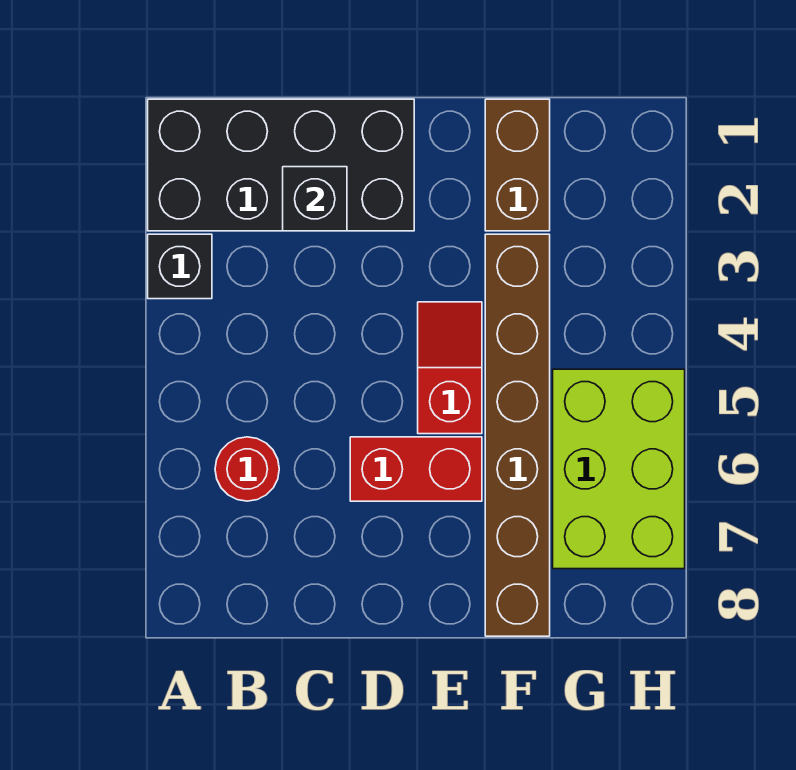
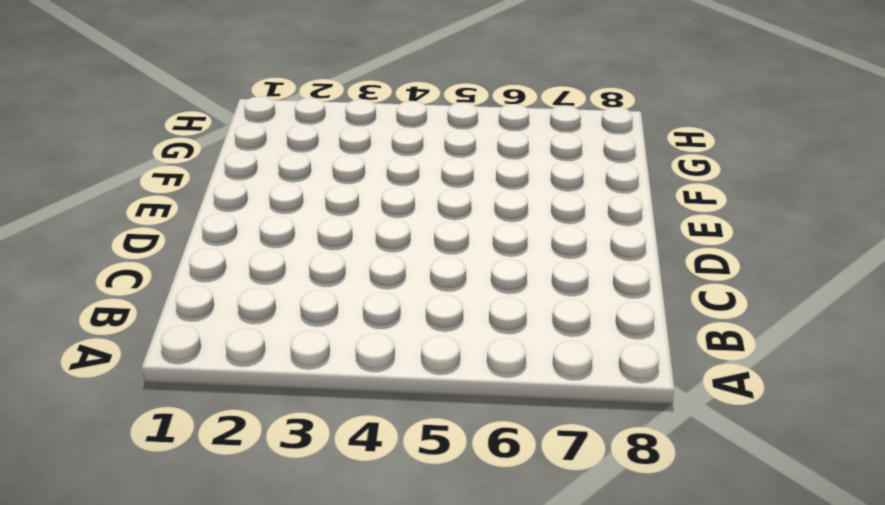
none -> black brick A1:D2 level 1
none -> black brick A3 level 1

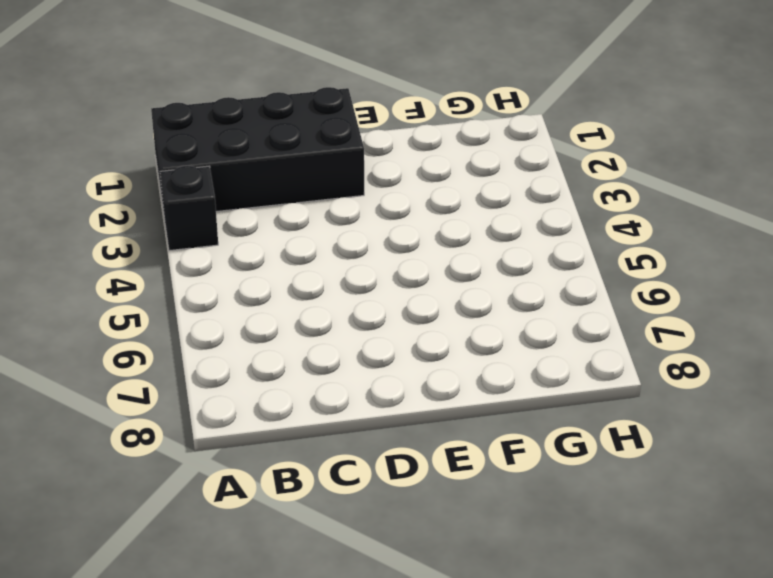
none -> red round brick B6 level 1
none -> red brick D6:E6 level 1

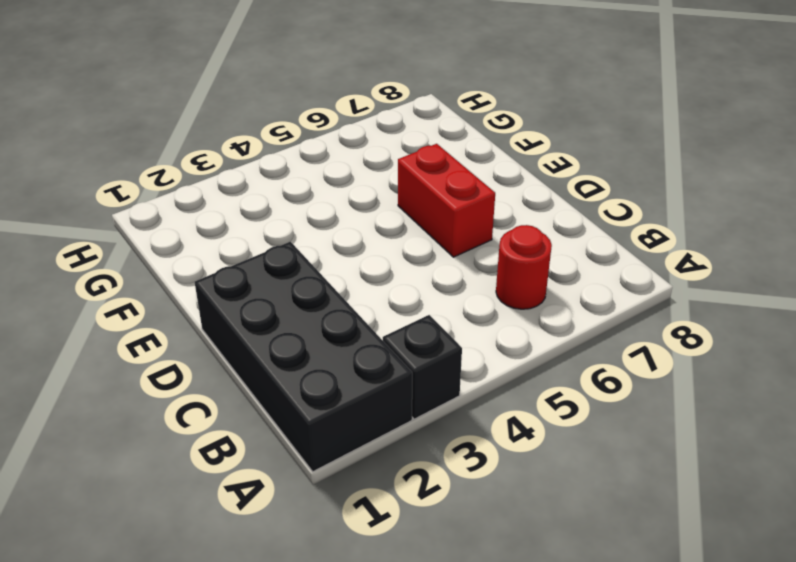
none -> red slope E4:E5 level 1 top 5
none -> brown brick F1:F2 level 1

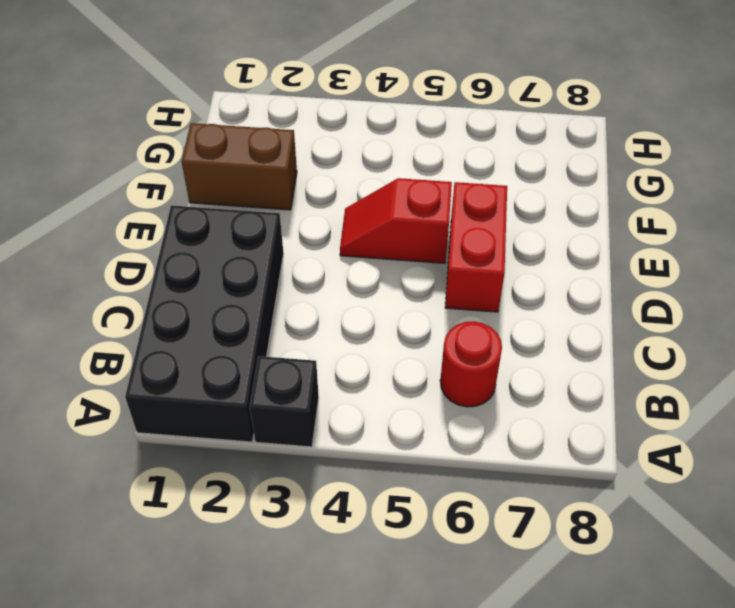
none -> brown brick F3:F8 level 1
none -> lime brick G5:H7 level 1

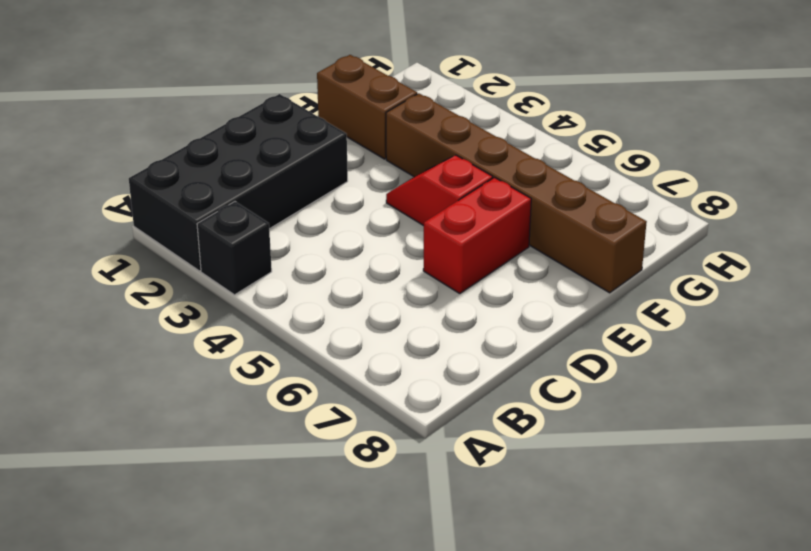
none -> red round brick B6 level 1
none -> lime brick G5:H7 level 1

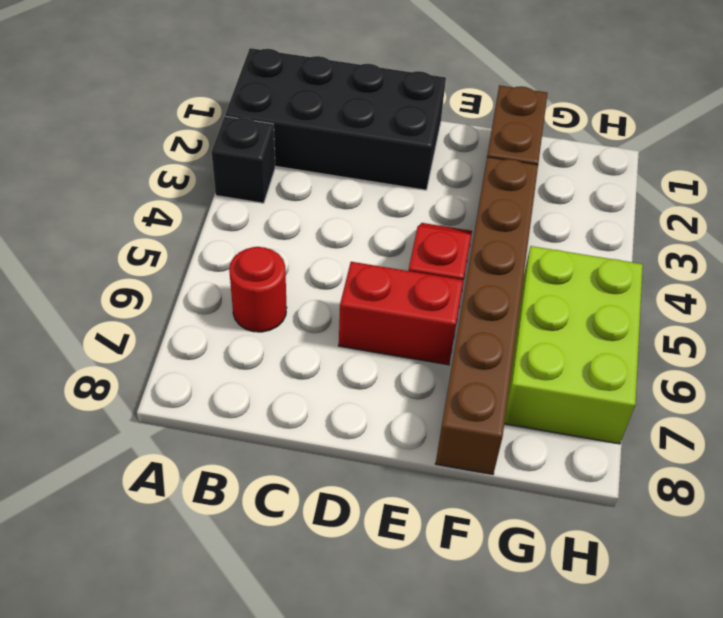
none -> black brick C2 level 2

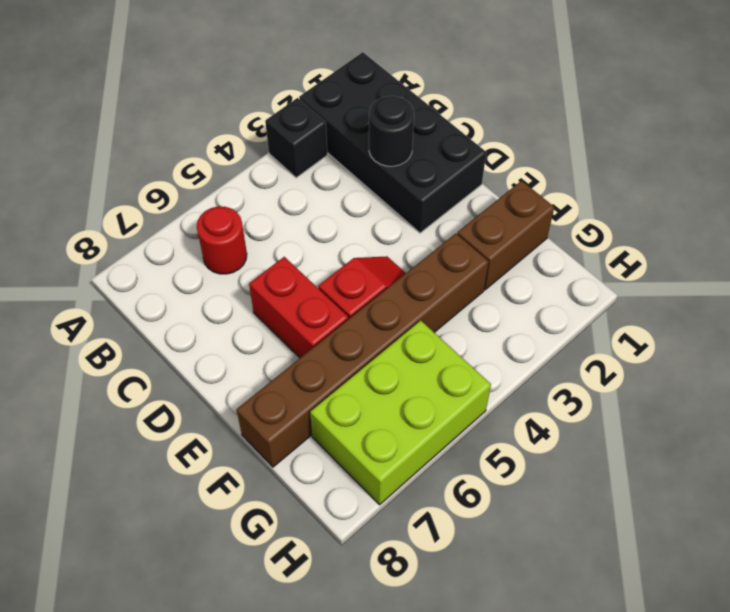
black round brick C2 level 2 -> black brick C2 level 2

